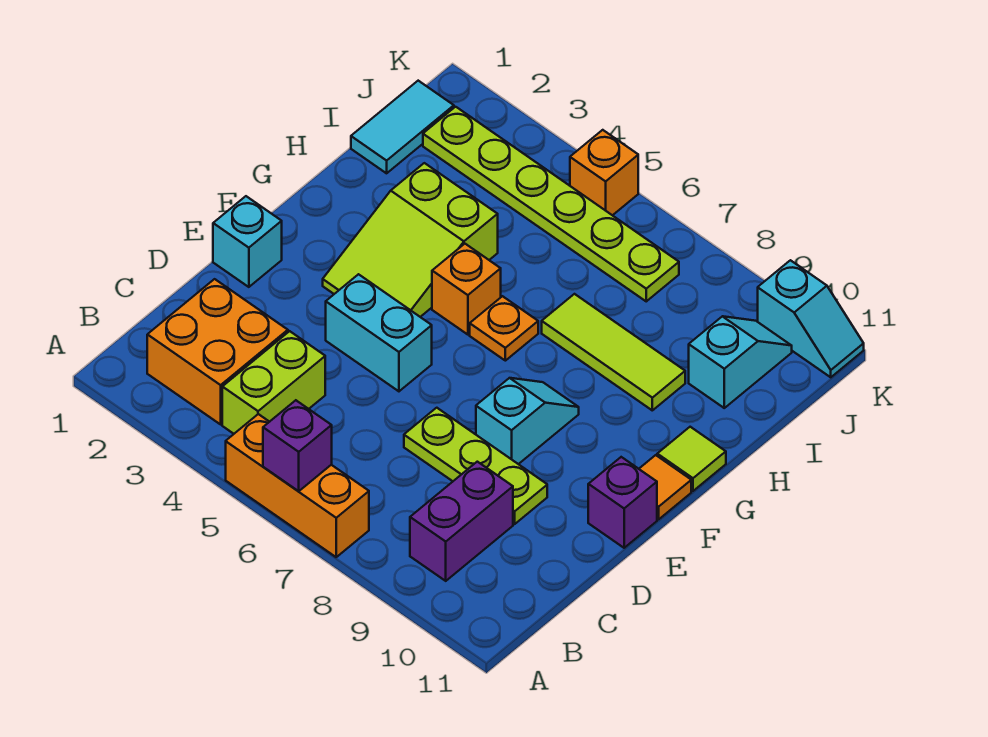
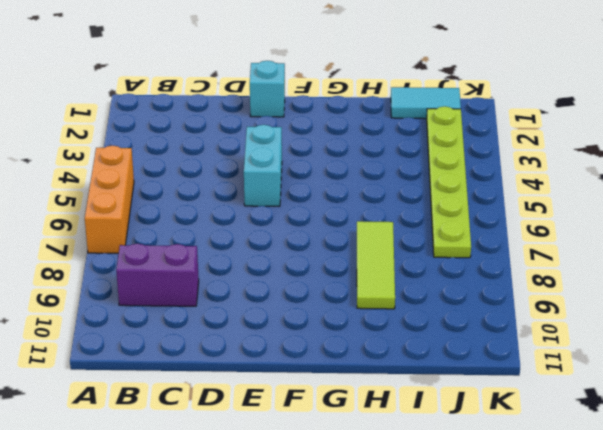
none -> orange brick B2:C3 level 1
none -> lime brick B4:C4 level 1
none -> lime plate D7:D9 level 1

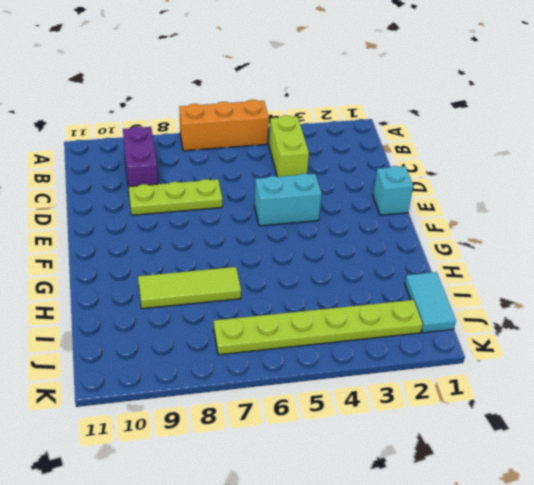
none -> orange brick B2:C3 level 1
none -> cyan slope E8:F8 level 1 top E
none -> purple brick E11 level 1

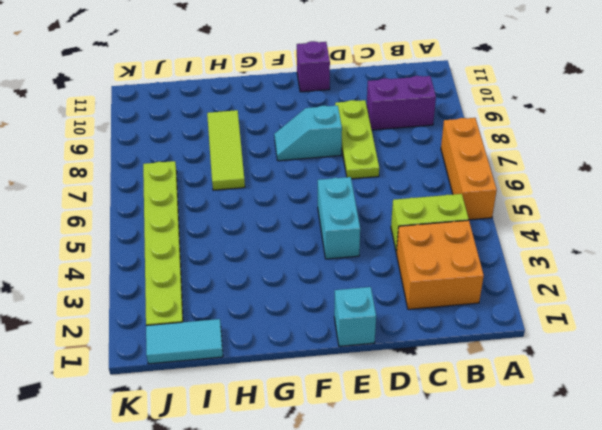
none -> lime slope F3:H4 level 1 top H
none -> orange tile F11 level 1
none -> orange brick G5 level 1

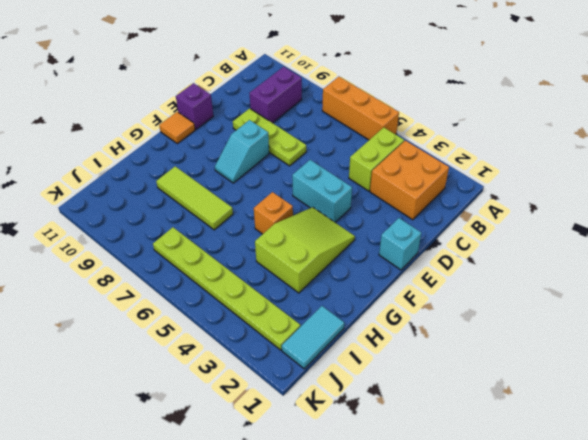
none -> orange plate G6 level 1
none -> lime tile G11 level 1
none -> cyan slope I10:J10 level 1 top I

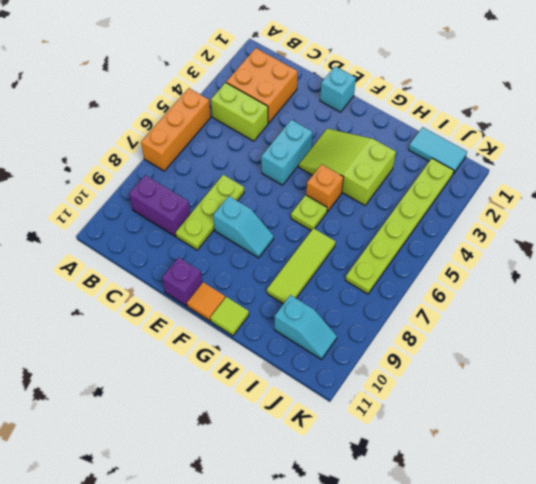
lime plate G6 level 1 -> orange plate G6 level 1
none -> orange brick K5 level 1
none -> cyan slope K10:K11 level 1 top 10
none -> purple brick A6 level 2

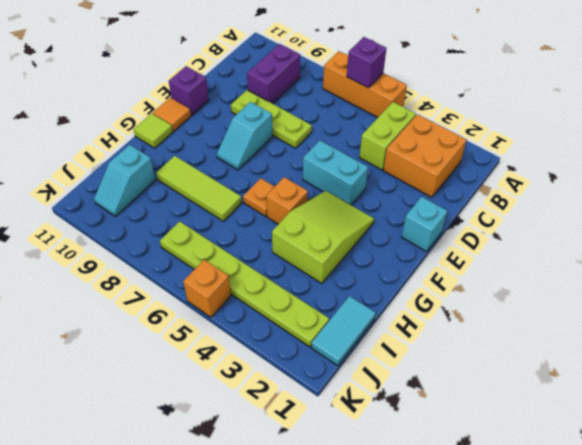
none -> cyan slope K10:K11 level 1 top 10

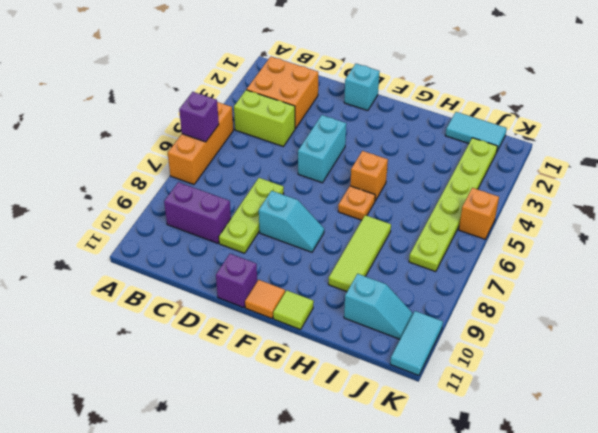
cyan tile K10:K11 level 1 -> cyan slope K10:K11 level 1 top 10
none -> lime slope F3:H4 level 1 top H

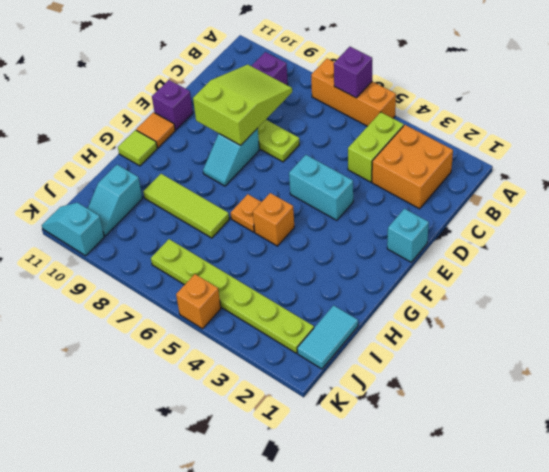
lime slope C8:E9 level 2 top E -> lime slope F3:H4 level 1 top H

